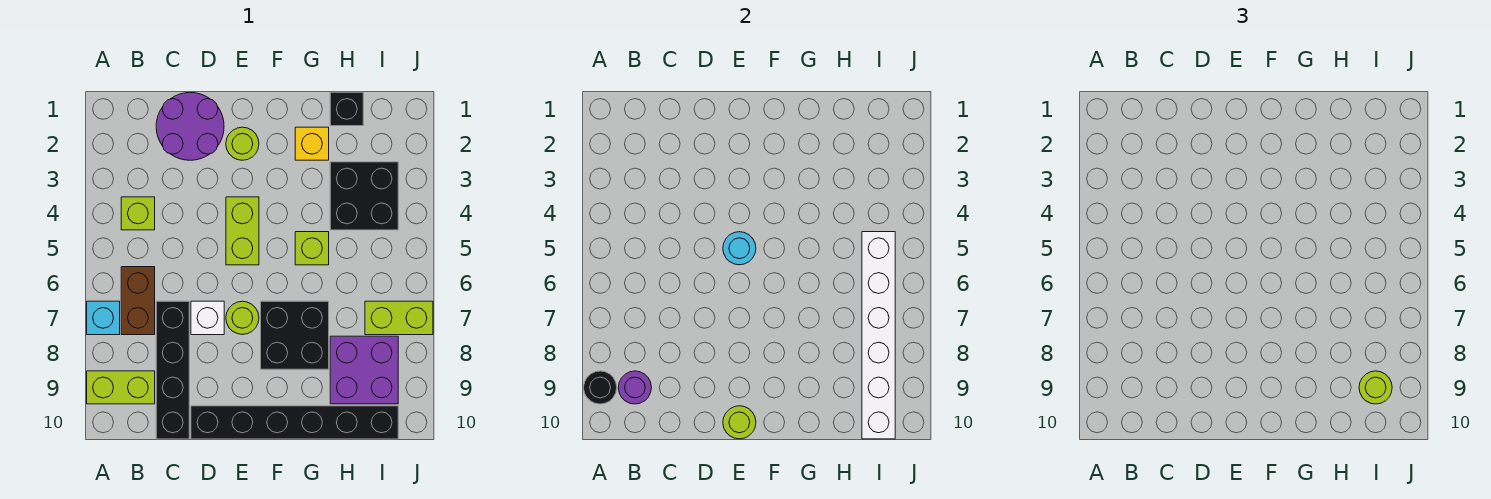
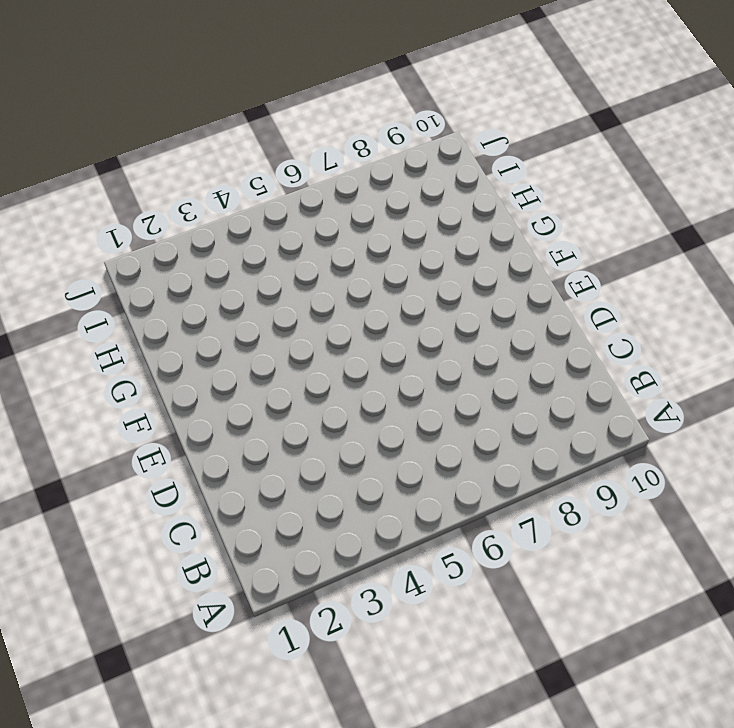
none -> cyan brick A7 level 1
none -> lime brick A9:B9 level 1
none -> lime brick B4 level 1

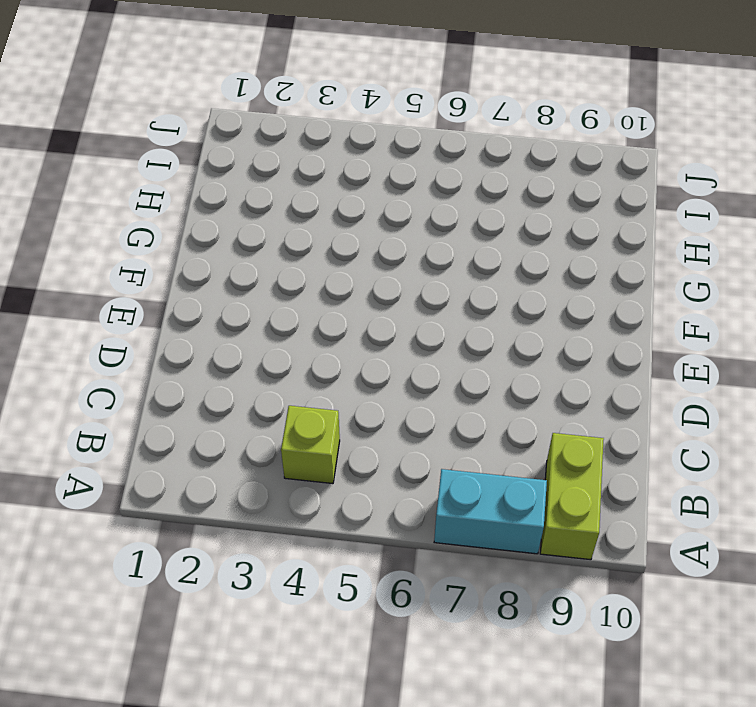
cyan brick A7:A8 level 1 -> cyan brick A7 level 1
none -> brown brick B6:B7 level 1
none -> purple round brick C1:D2 level 1
none -> black brick C7:C10 level 1

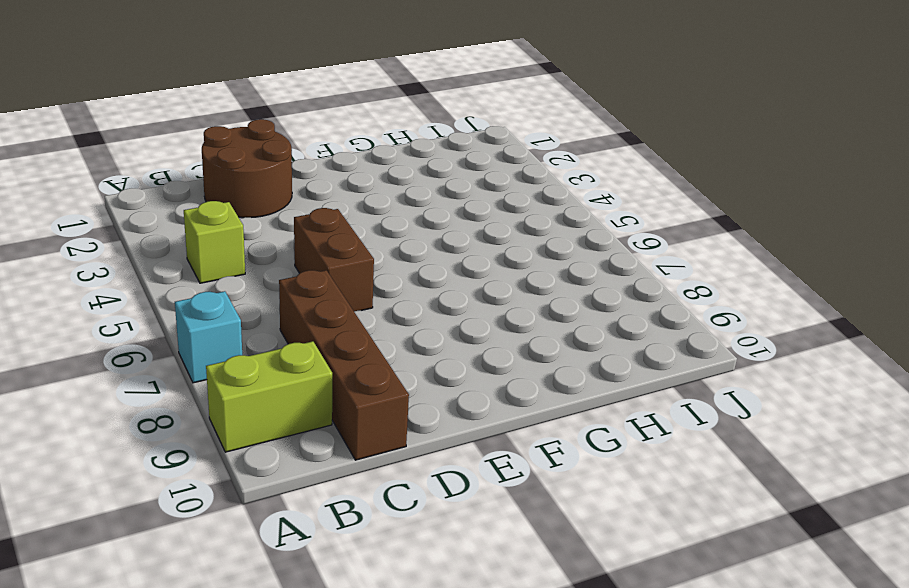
brown round brick C1:D2 level 1 -> purple round brick C1:D2 level 1
brown brick C7:C10 level 1 -> black brick C7:C10 level 1
brown brick D5:D6 level 1 -> brown brick B6:B7 level 1
none -> white brick D7 level 1
none -> black brick D10:I10 level 1
none -> lime round brick E2 level 1

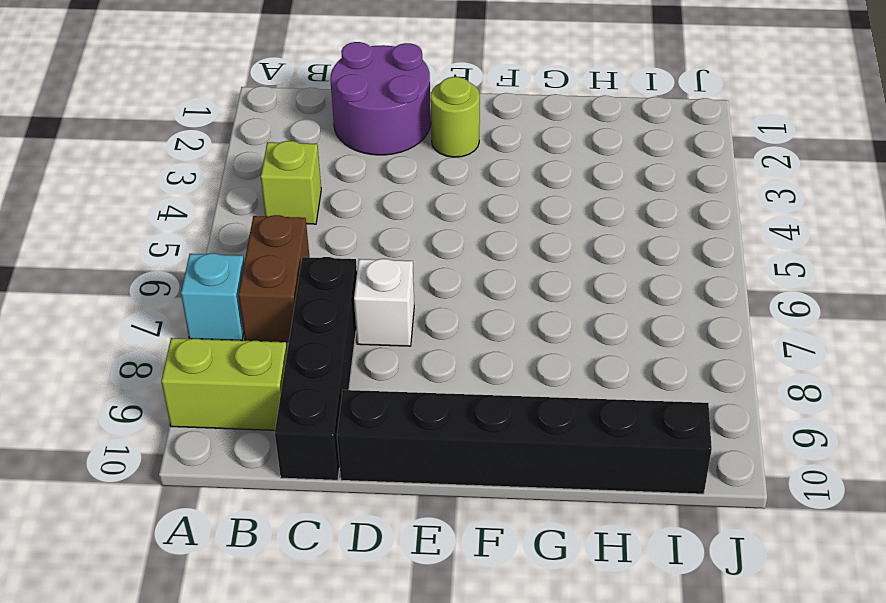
none -> lime brick E4:E5 level 1
none -> lime round brick E7 level 1
none -> black brick F7:G8 level 1

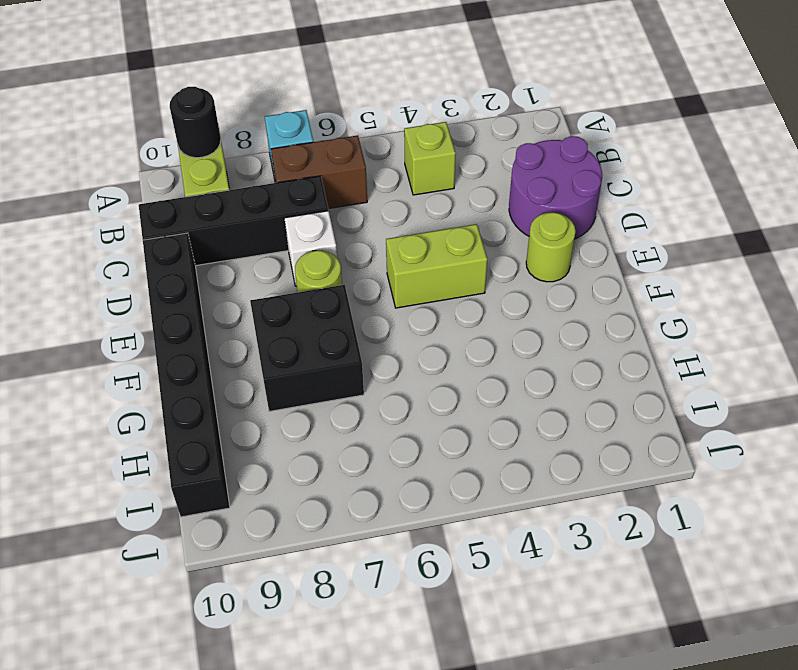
none -> yellow brick G2 level 1
none -> lime brick G5 level 1
none -> black brick H1 level 1

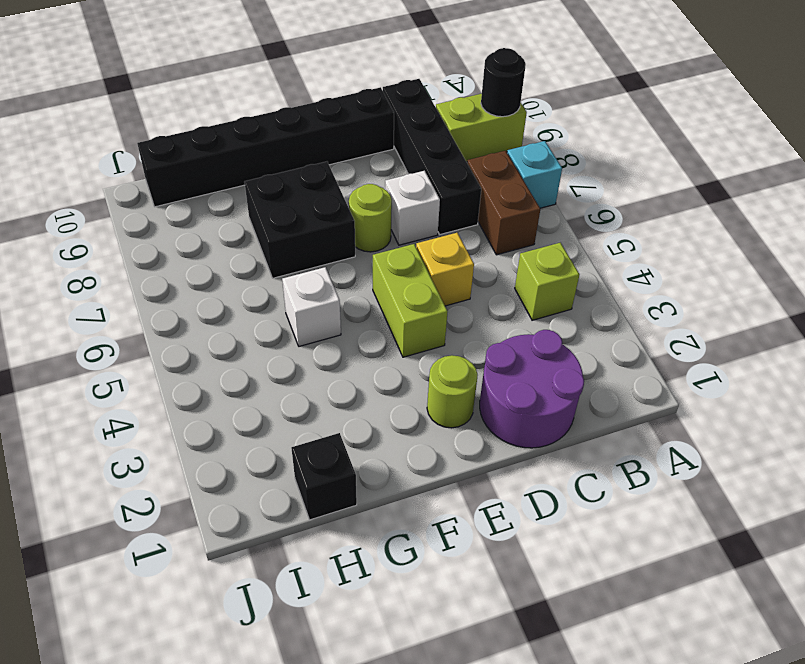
yellow brick D5 level 1 -> yellow brick G2 level 1
white brick G5 level 1 -> lime brick G5 level 1
none -> black brick H3:I4 level 1
none -> purple brick H8:I9 level 1
none -> lime brick I7:J7 level 1

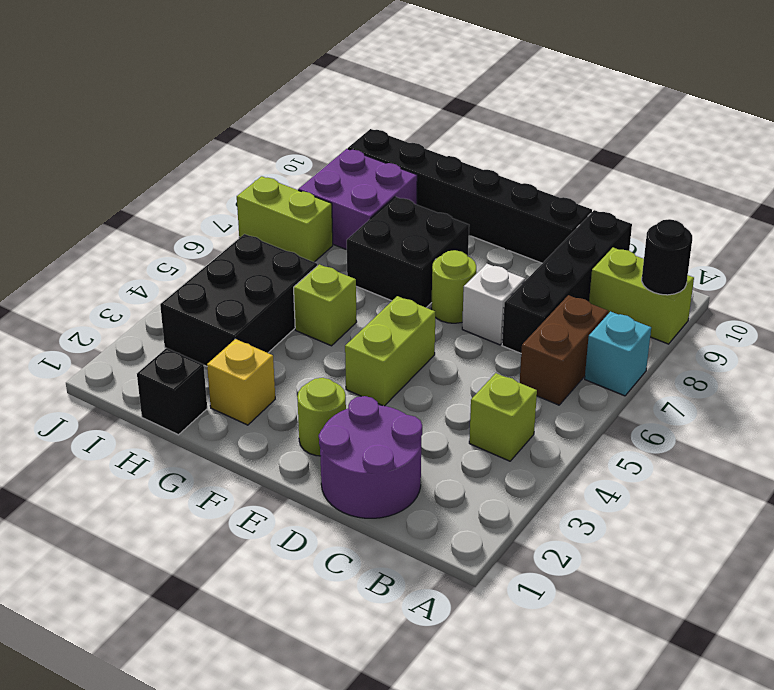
black brick H3:I5 level 1 -> black brick H3:I4 level 1
none -> purple round brick B9 level 2
none -> cyan round brick E5 level 2
none -> lime round brick E10 level 2

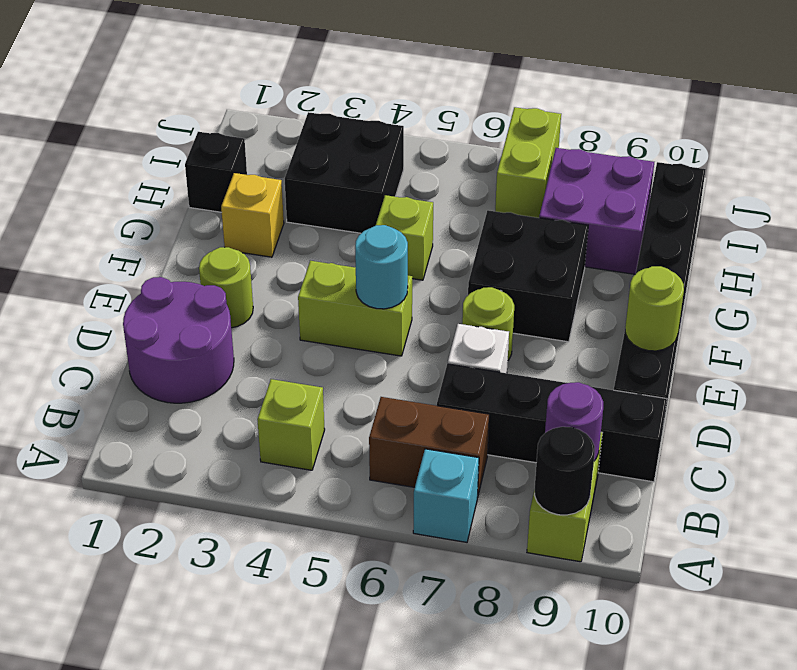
none -> white brick I5:I10 level 2
none -> lime round brick I9 level 3

